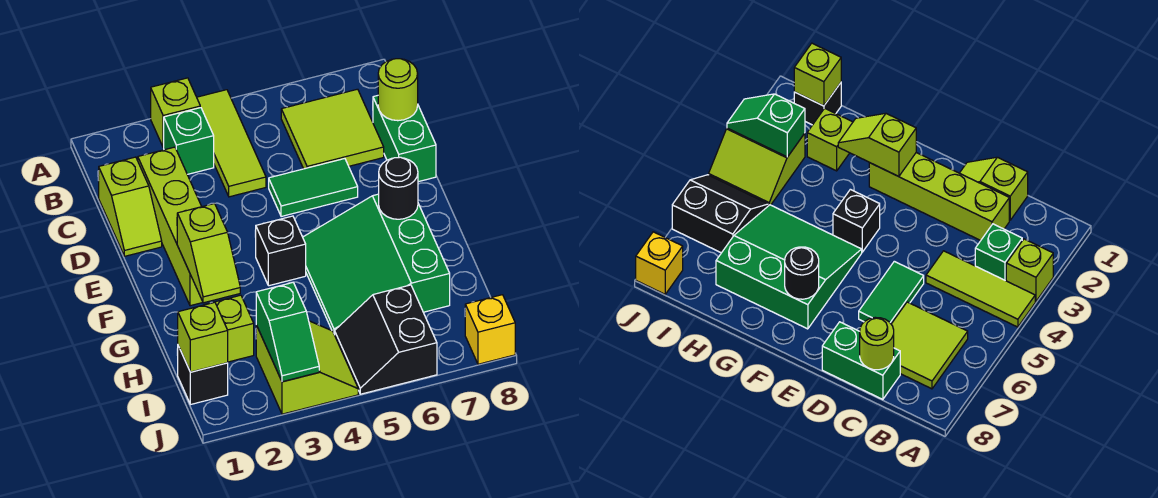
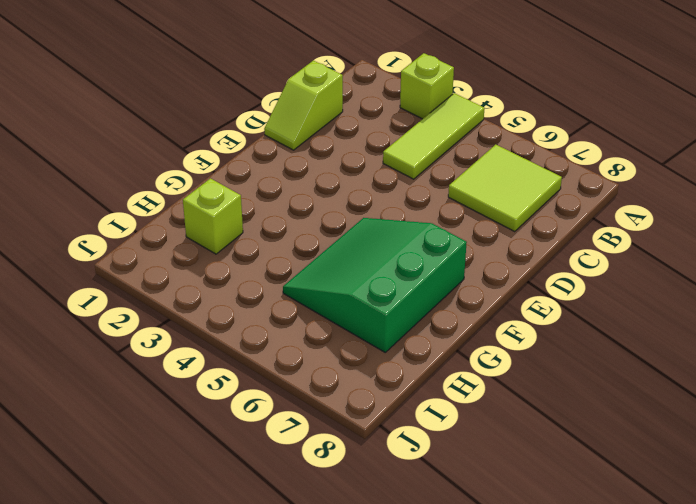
none -> green brick B3 level 1
none -> lime brick C2:F2 level 1
none -> green brick C8:D8 level 1

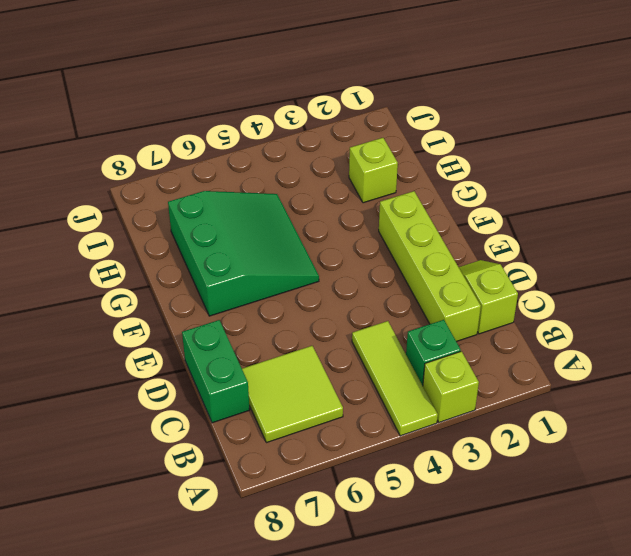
none -> green tile D5:D6 level 1
none -> black brick F4 level 1
none -> black brick I1 level 1

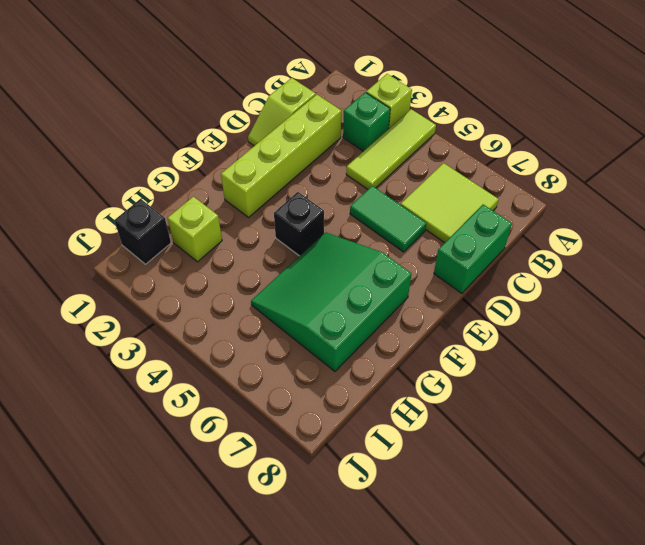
none -> lime slope I3:J4 level 1 top 3
none -> black slope I5:J6 level 1 top 6
none -> yellow brick J8 level 1

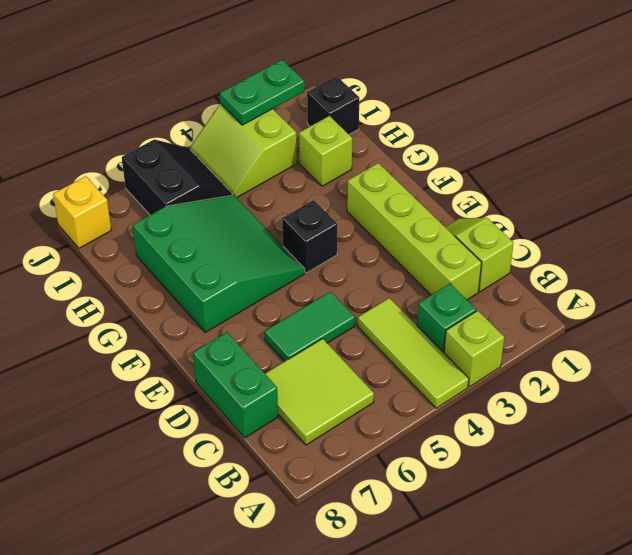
green plate J2:J3 level 2 -> green slope I3:J3 level 2 top I
none -> lime round brick C8 level 2
none -> lime slope F2:G2 level 2 top F
none -> black round brick F7 level 2

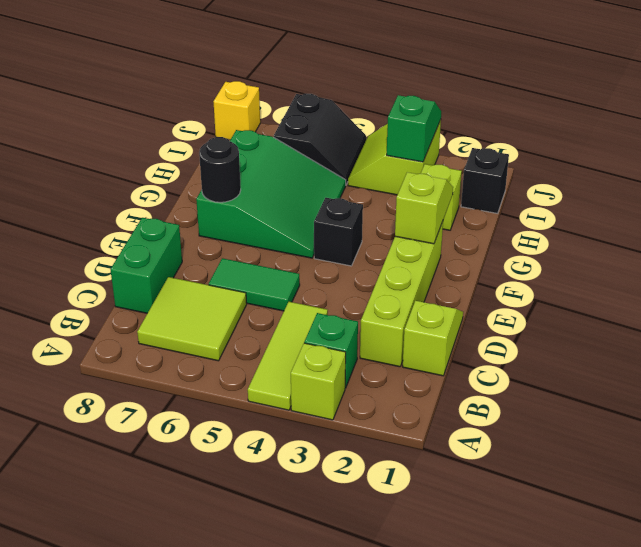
none -> lime round brick C8 level 2
none -> lime brick I1 level 2

